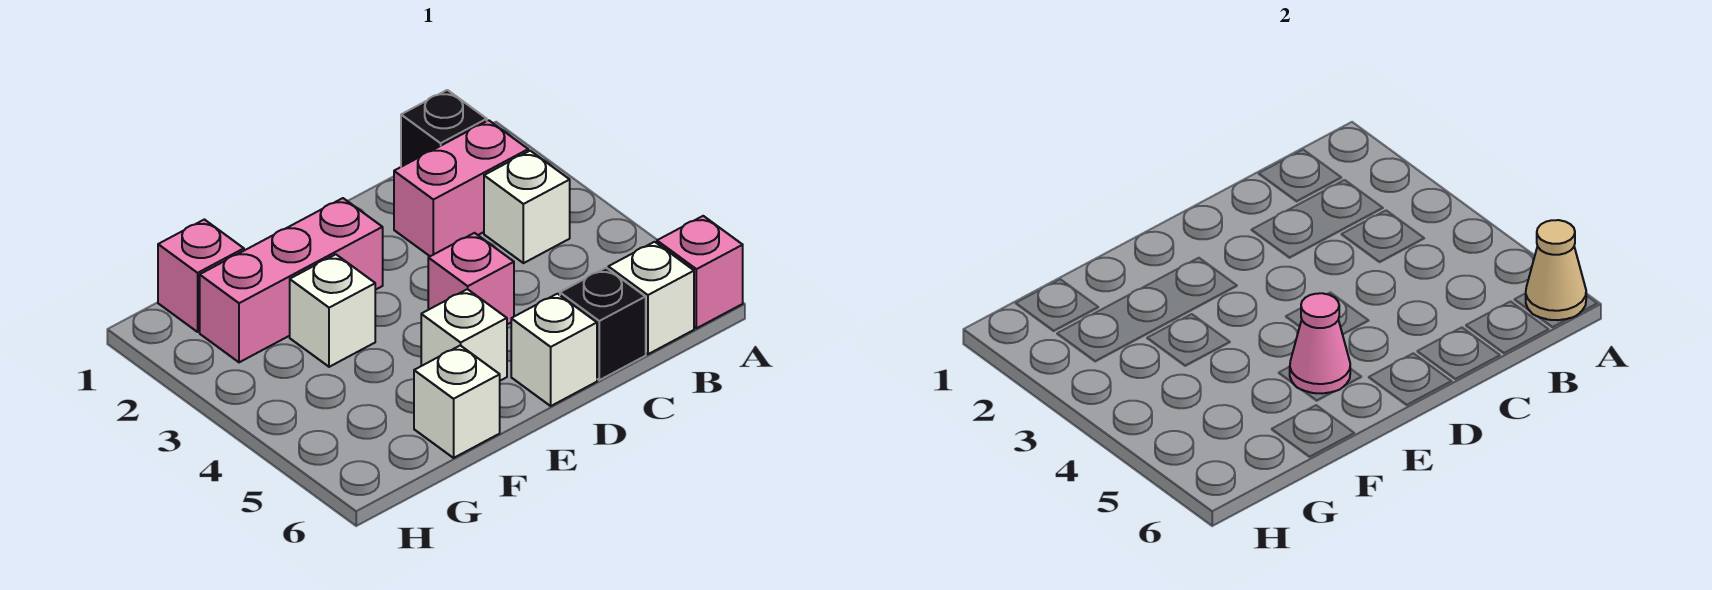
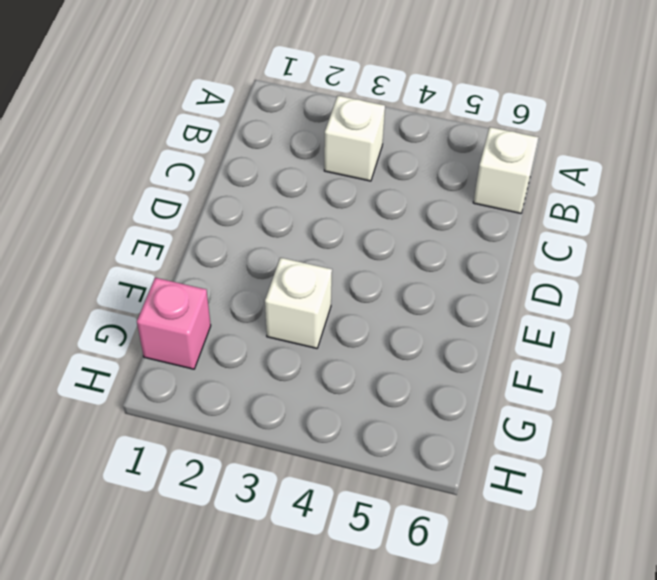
none -> pink brick A6 level 1
none -> black brick B1 level 1
none -> pink brick B2:C2 level 1

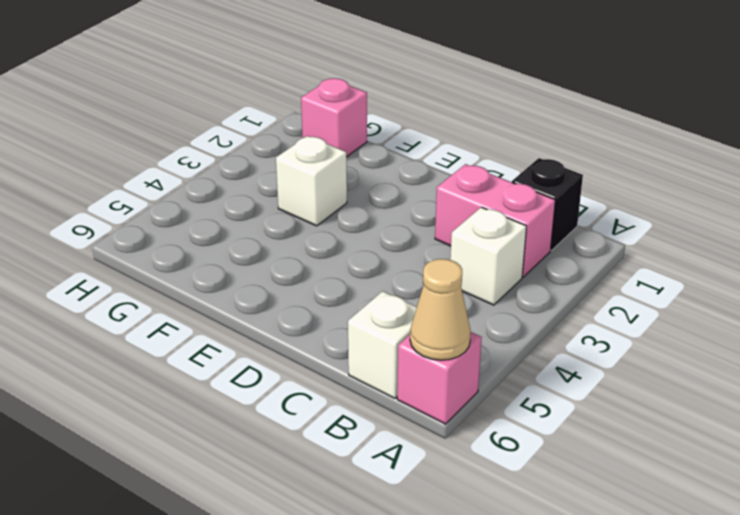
none -> black brick C6 level 1
none -> pink brick D4 level 1
none -> white brick D6 level 1

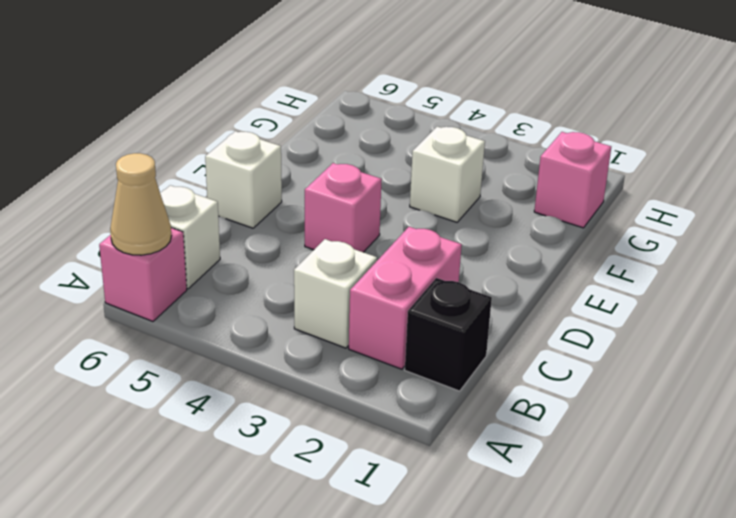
none -> black brick C6 level 1
none -> pink brick E2:G2 level 1
none -> white brick E5 level 1

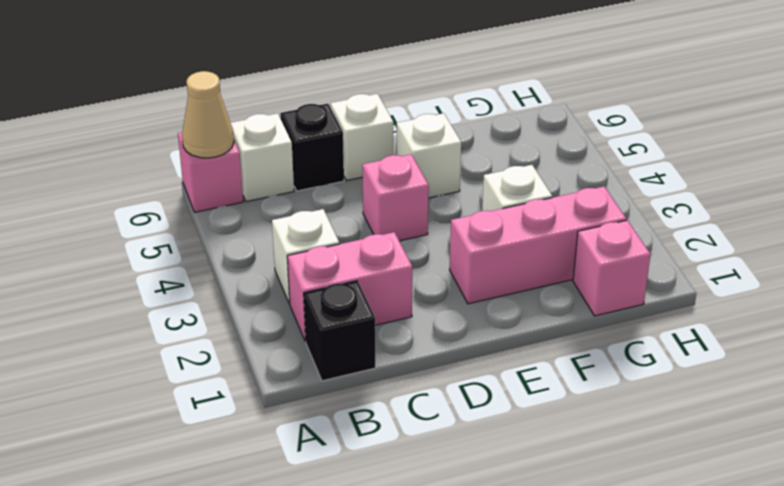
none -> white brick F6 level 1
none -> pink cone E5 level 2

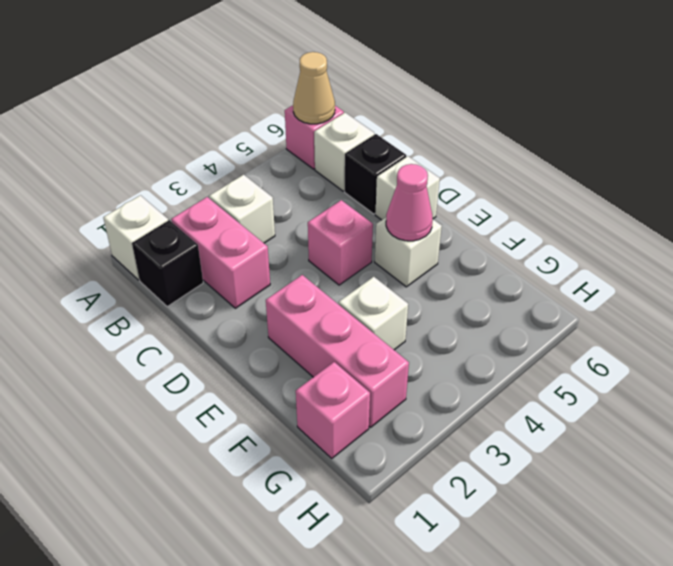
white brick A1 level 1 -> white brick F6 level 1

